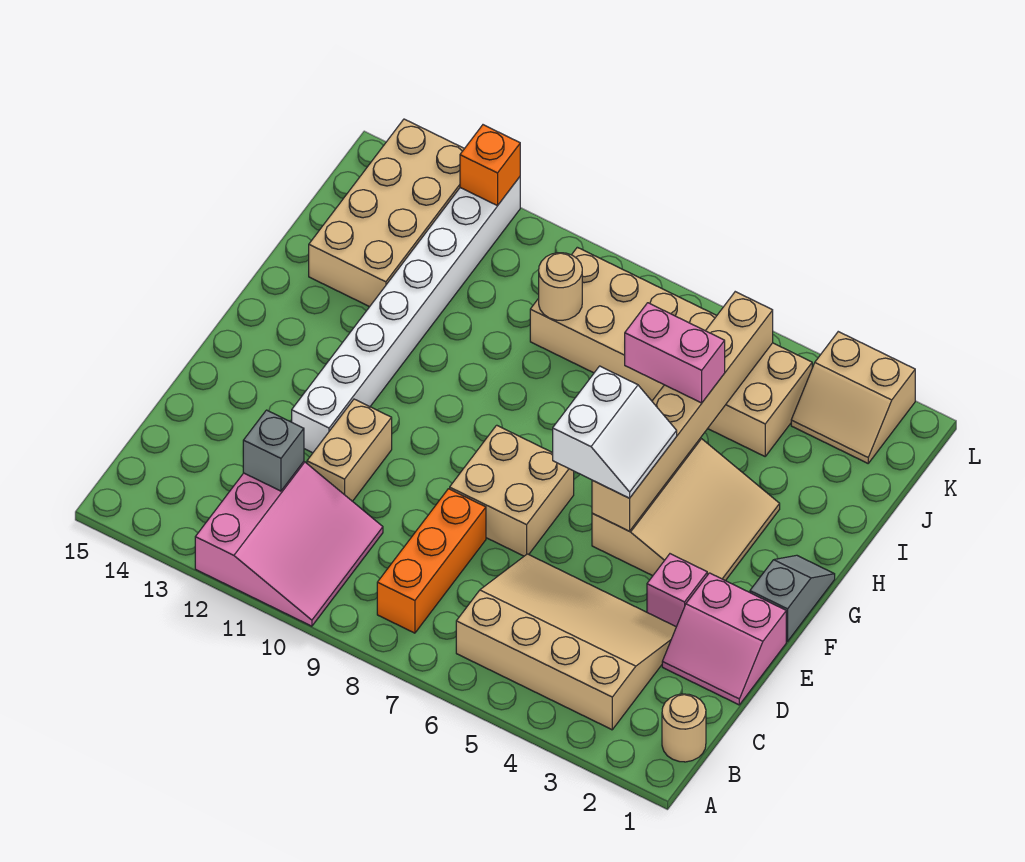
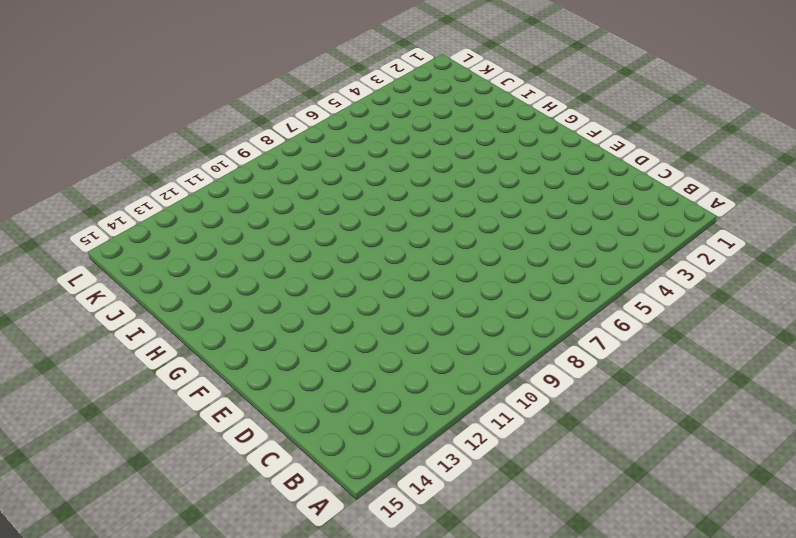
none -> pink slope A10:C12 level 1 top 12
none -> tan round brick B1 level 1
none -> tan slope B3:D6 level 1 top B

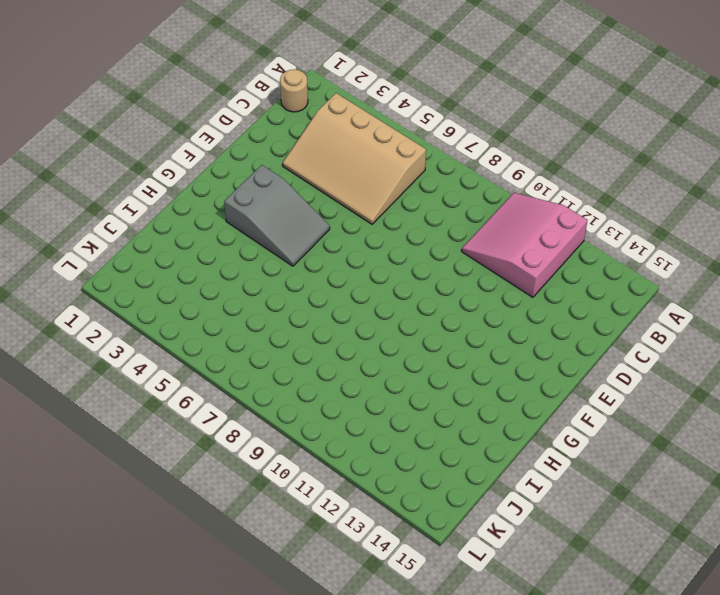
grey slope F3:G5 level 1 top 3 -> tan slope F3:H5 level 1 top 5
none -> orange brick B8:D8 level 1
none -> pink slope D1:E2 level 1 top E
none -> tan brick D11:E11 level 1

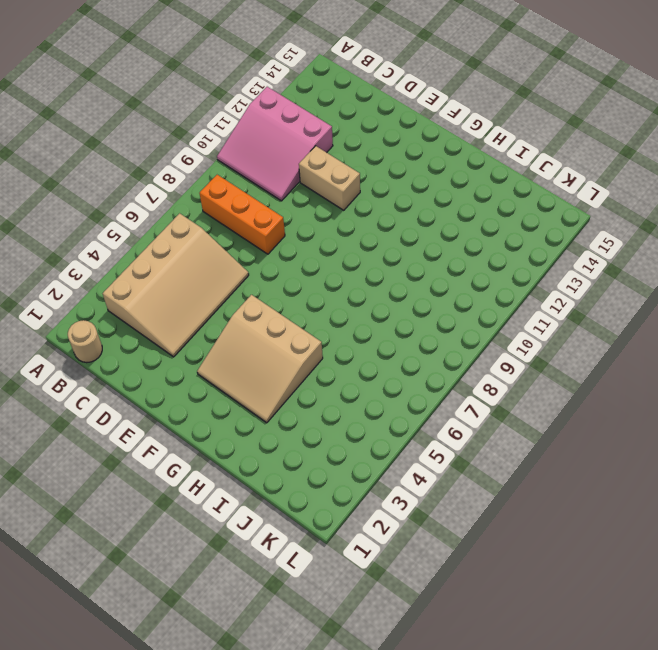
none -> pink slope D1:E2 level 1 top E
none -> pink brick E3 level 1
none -> tan brick E7:F8 level 1

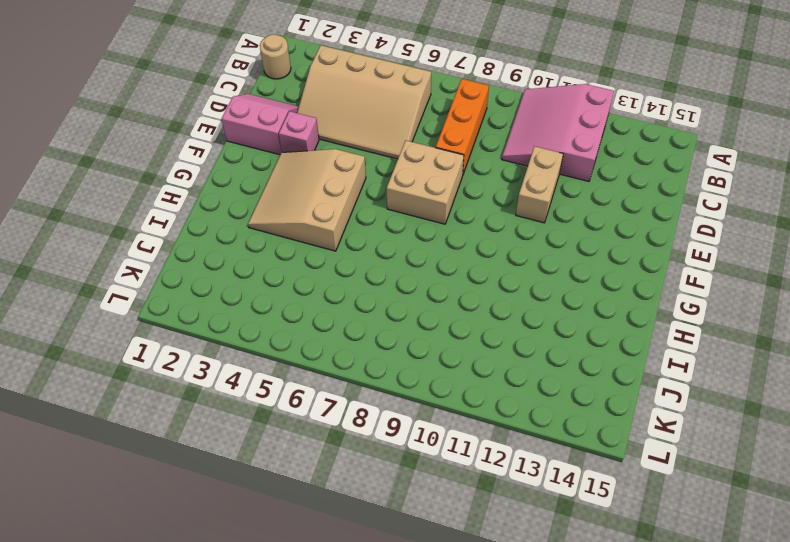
none -> white brick E12:L12 level 1
none -> grey slope F1:G1 level 1 top F
none -> tan brick I13:L14 level 1

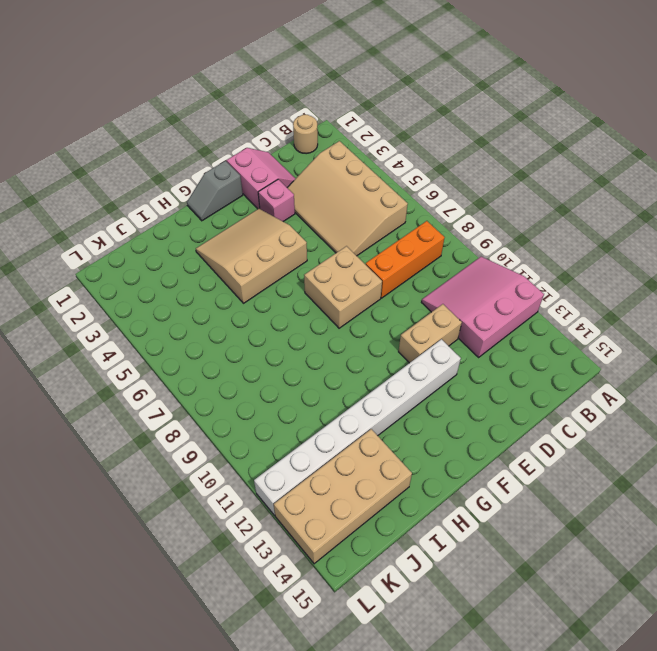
none -> tan brick J4:K9 level 1
none -> tan slope K2:L3 level 1 top L
none -> grey brick C12 level 2

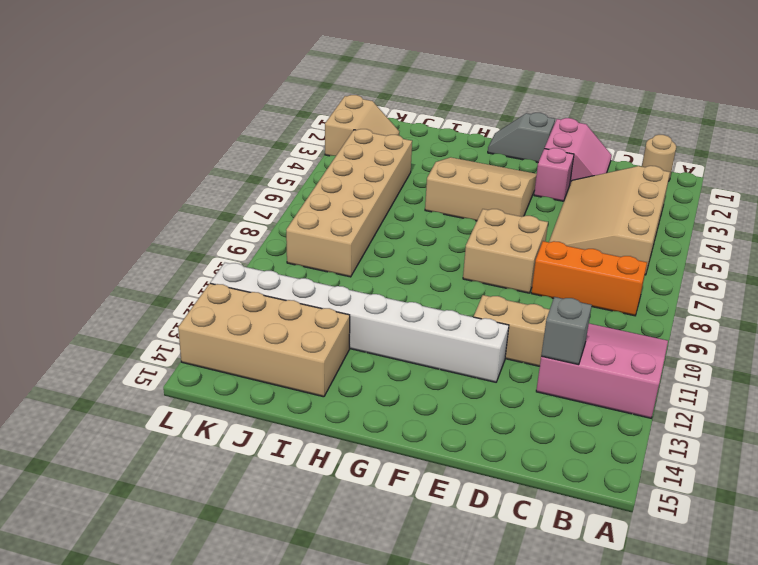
none -> tan brick F5:K5 level 2
none -> tan round brick J9 level 2
none -> orange brick L12 level 2

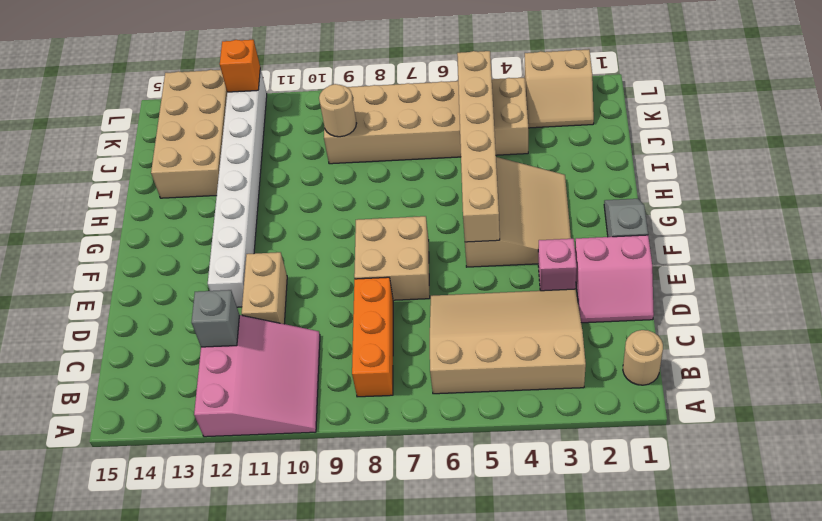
none -> white slope F5:G6 level 3 top 6
none -> pink brick I5:I6 level 3

